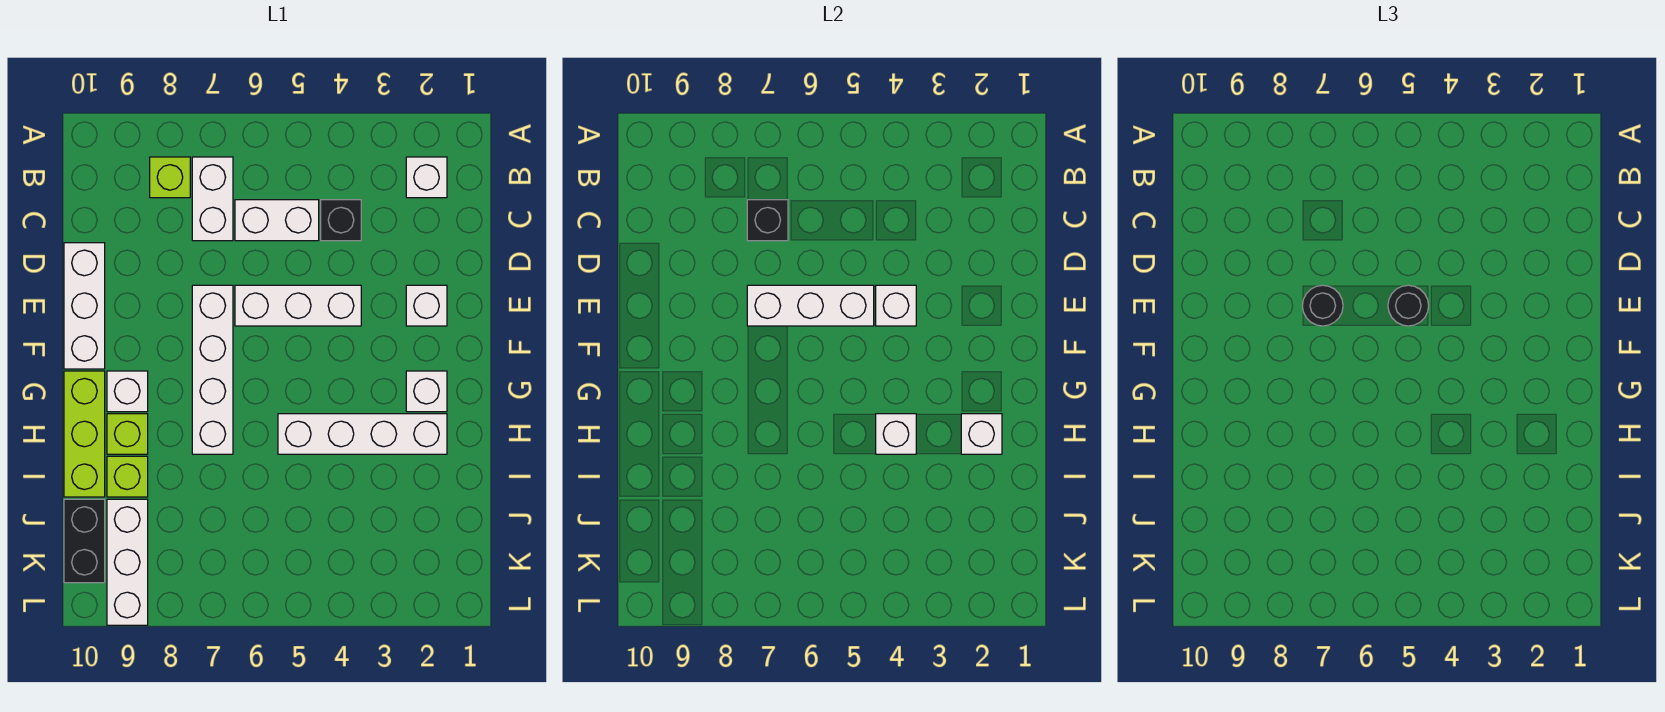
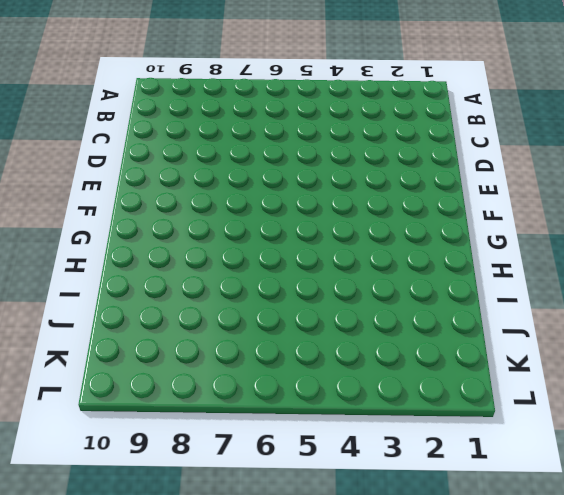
none -> white brick B2 level 1
none -> white brick B7:C7 level 1
none -> lime brick B8 level 1

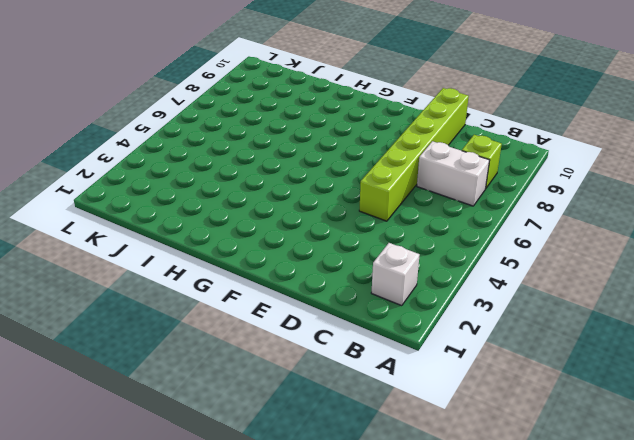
lime brick D5:D10 level 1 -> white brick D10:F10 level 1
none -> black brick C4 level 1
none -> white brick C5:C6 level 1
none -> white brick E2 level 1

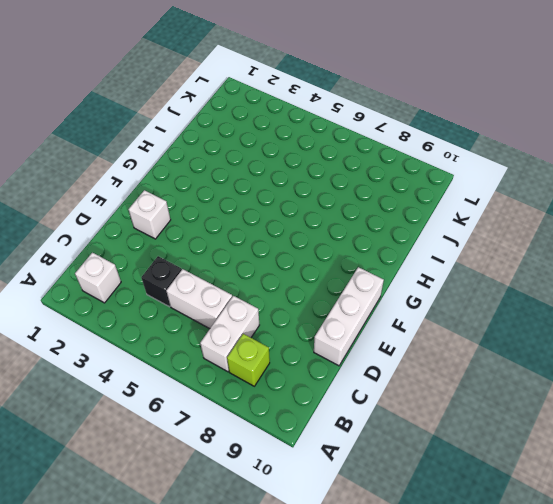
none -> white brick E4:E6 level 1
none -> white brick E7:H7 level 1
none -> white brick G2 level 1

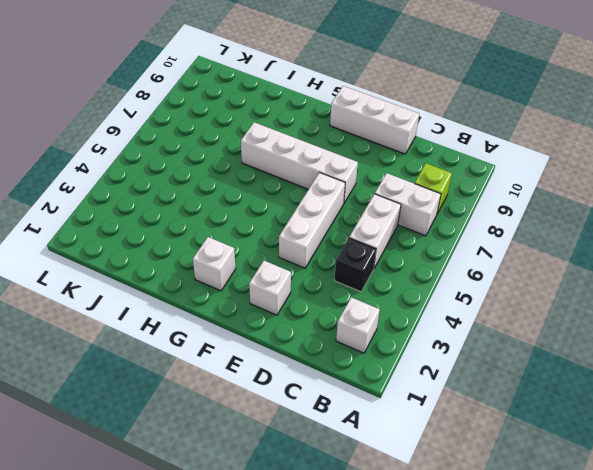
none -> white brick G9 level 1
none -> lime brick G10:I10 level 1
none -> white brick H2:H5 level 1

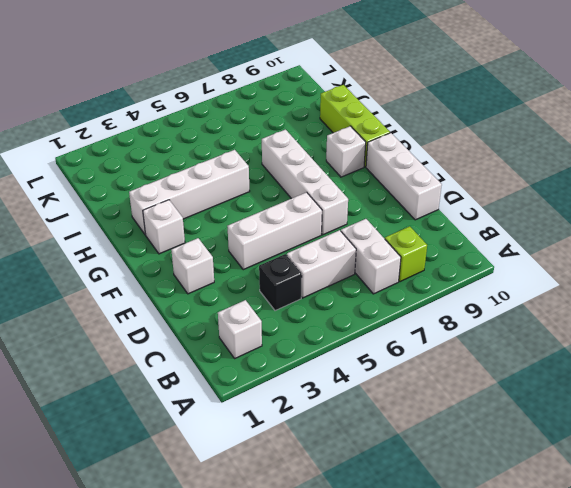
none -> lime brick H9 level 1
none -> lime brick I9 level 1
none -> white brick J9:L9 level 1

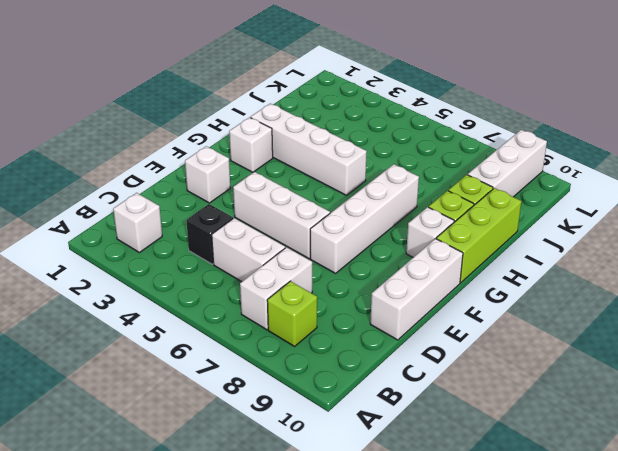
none -> black brick J10:K10 level 1
none -> black brick C7 level 2
none -> white brick E4 level 2

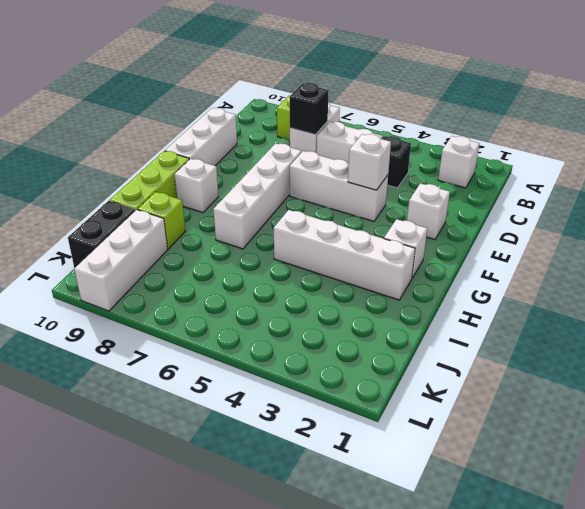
none -> lime brick H9 level 1
none -> white brick E5:E7 level 2
none -> white brick H2 level 2

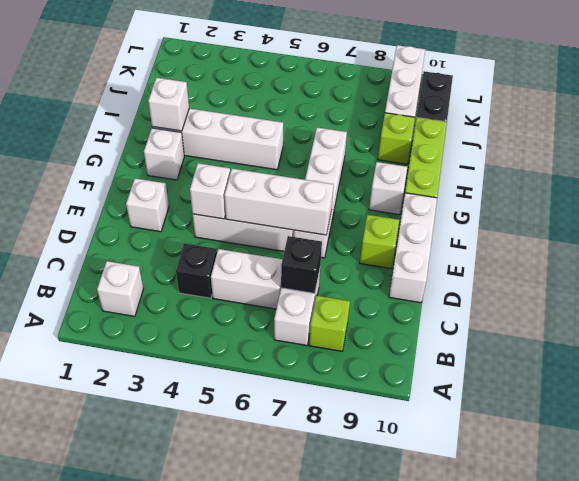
lime brick E9 level 1 -> lime brick H9 level 1
none -> white brick H4 level 2
none -> black round brick E5 level 3
none -> black round brick E7 level 3

